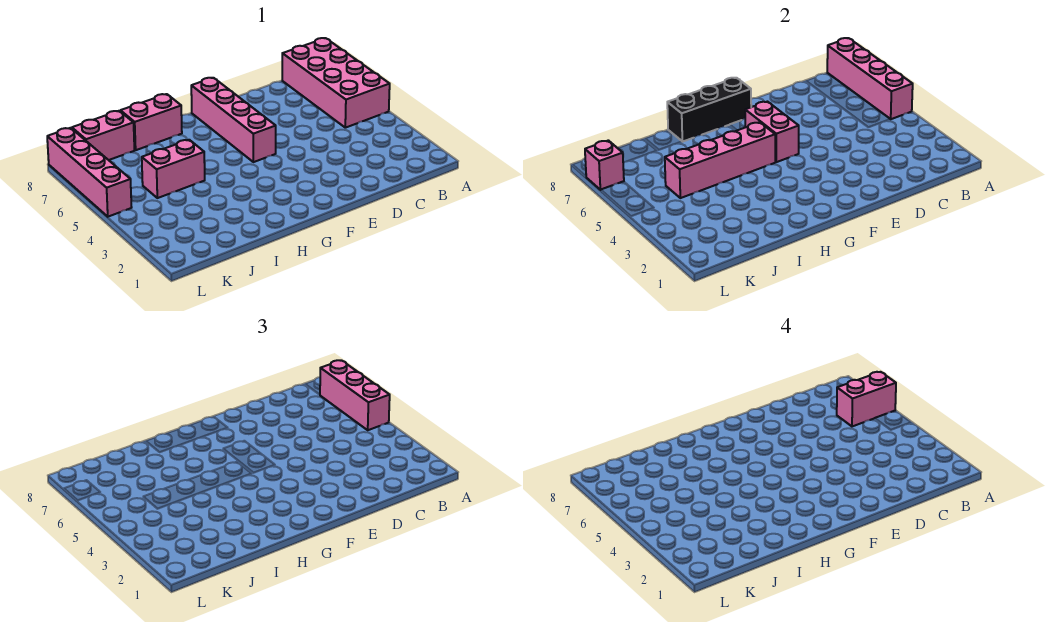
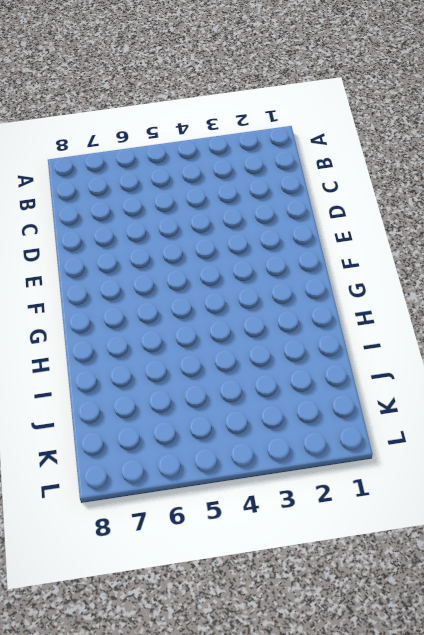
none -> pink brick A5:B8 level 1
none -> pink brick F5:F8 level 1
none -> pink brick H8:I8 level 1

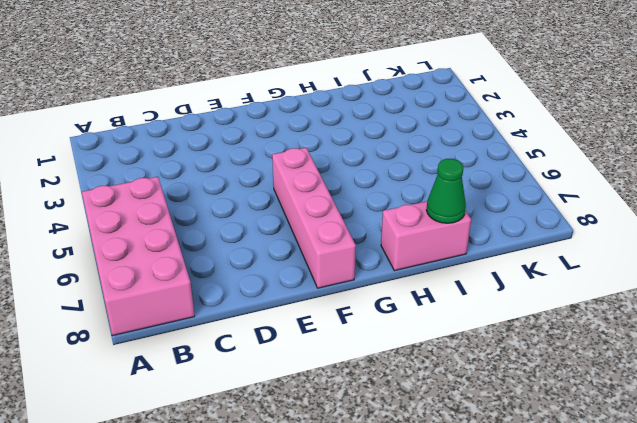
green cone I8 level 2 -> none
none -> pink brick I5:J5 level 1
none -> pink brick J8:K8 level 1
none -> pink brick L5:L8 level 1

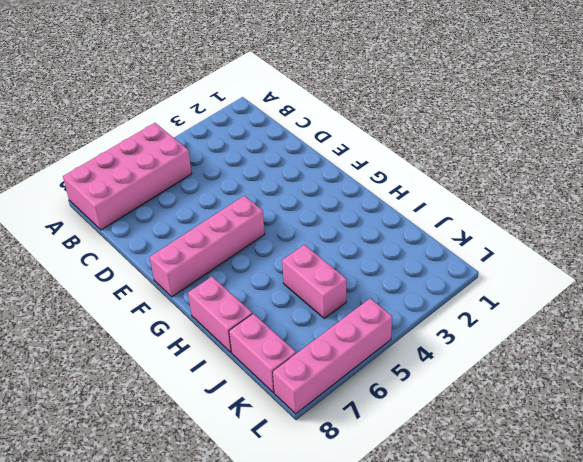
none -> pink brick A5:A8 level 2
none -> pink brick F5:F6 level 2
none -> black brick F8:H8 level 2

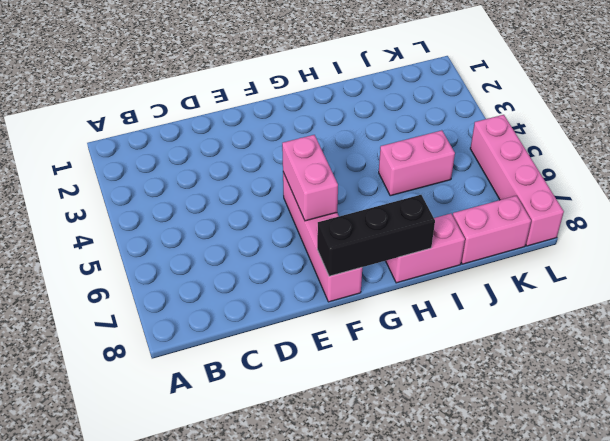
none -> pink brick A5:B8 level 1
none -> pink brick A5:A8 level 2
none -> pink brick G5:J5 level 2

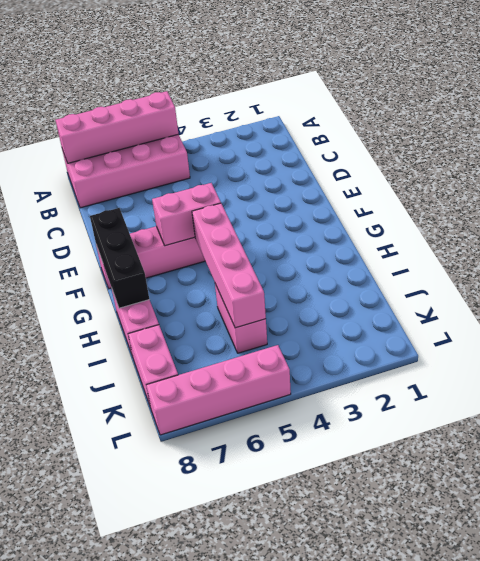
none -> pink brick L7 level 2
none -> pink brick A5:A7 level 3
none -> pink brick A6:B6 level 4

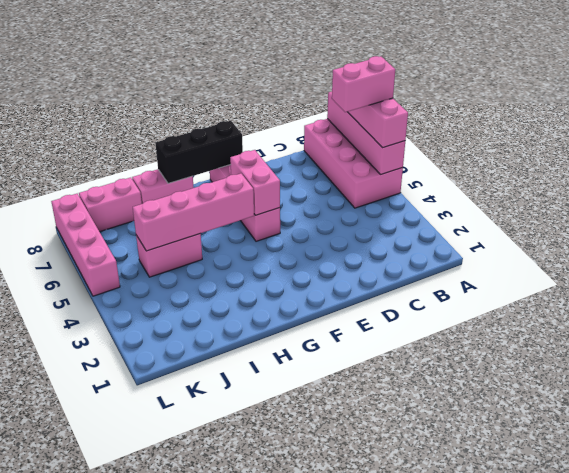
none -> pink brick L7 level 2

